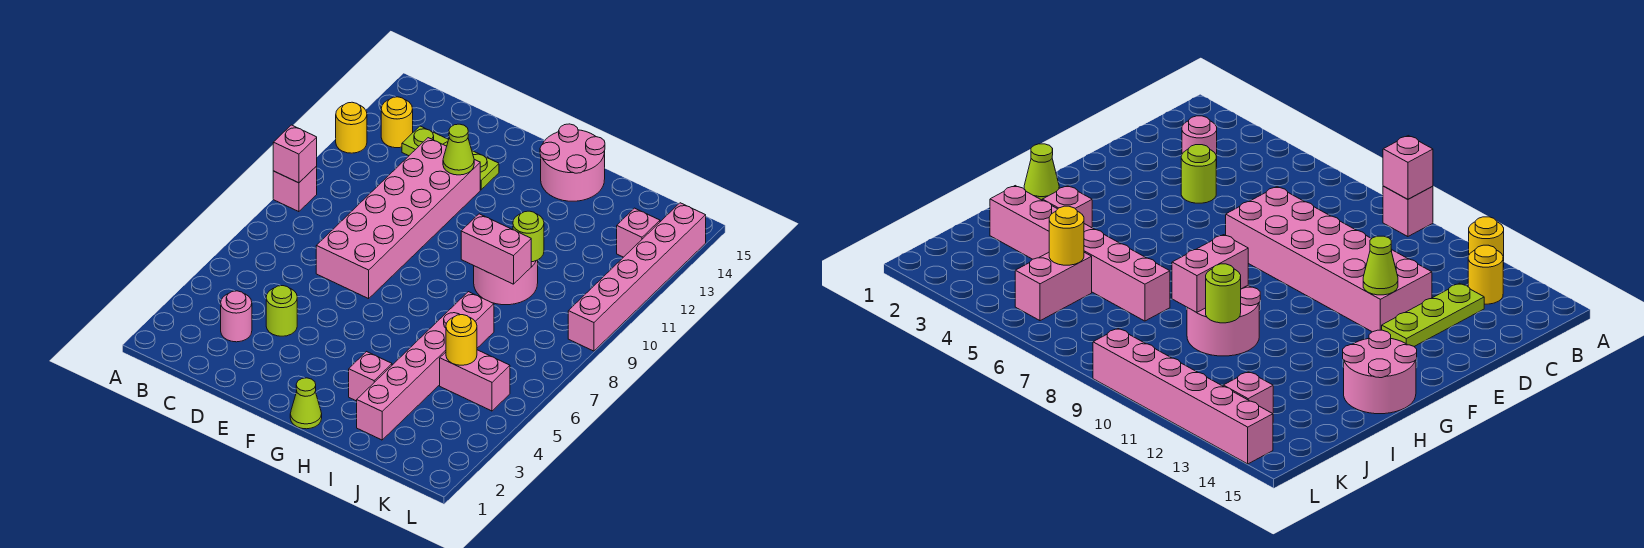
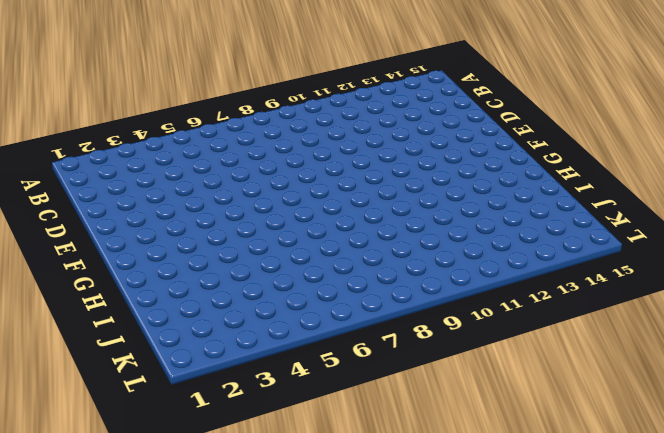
none -> pink brick A9 level 1
none -> yellow round brick A12 level 1
none -> yellow round brick B13 level 1

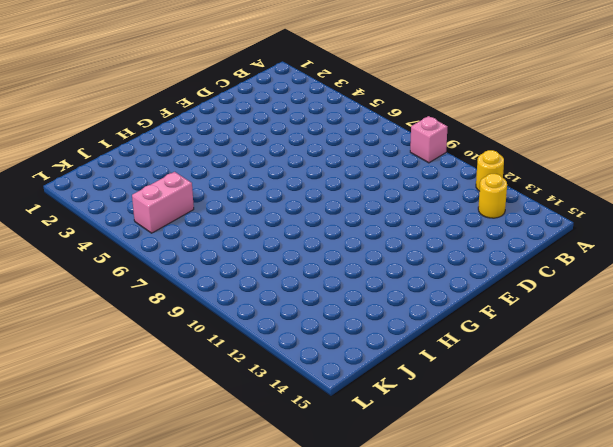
none -> pink round brick C3 level 1
none -> lime plate C13:E13 level 1
none -> lime round brick D4 level 1

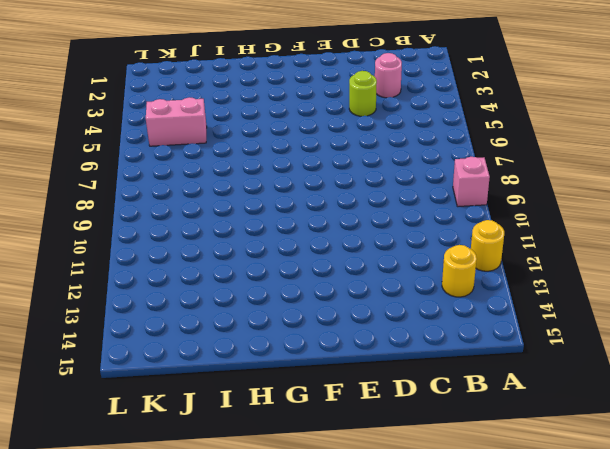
none -> lime plate C13:E13 level 1
none -> pink brick D7:E12 level 1
none -> lime cone G1 level 1

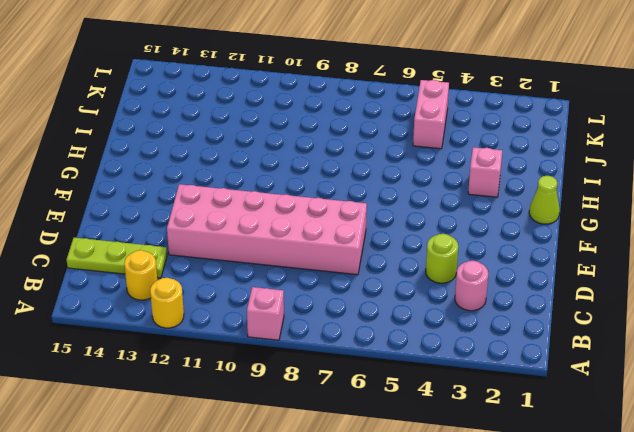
lime plate C13:C15 level 1 -> lime plate C13:E13 level 1
none -> pink round brick G14:H15 level 1
none -> pink round brick H9:I10 level 1
none -> pink brick I2:I7 level 1

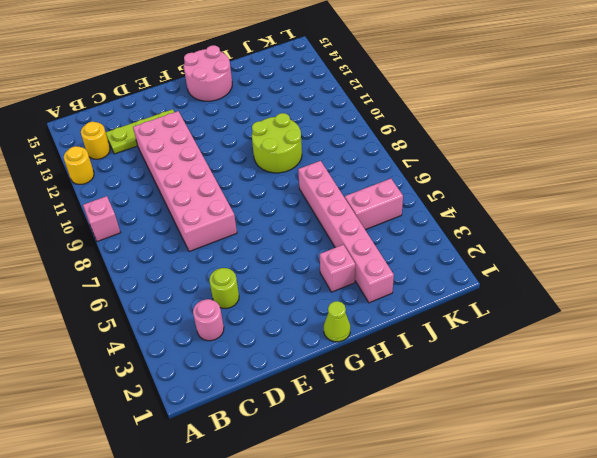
lime round brick H9:I10 level 1 -> pink round brick H9:I10 level 1
none -> pink brick K13 level 1
none -> pink brick L9:L14 level 1
none -> pink brick A9 level 2

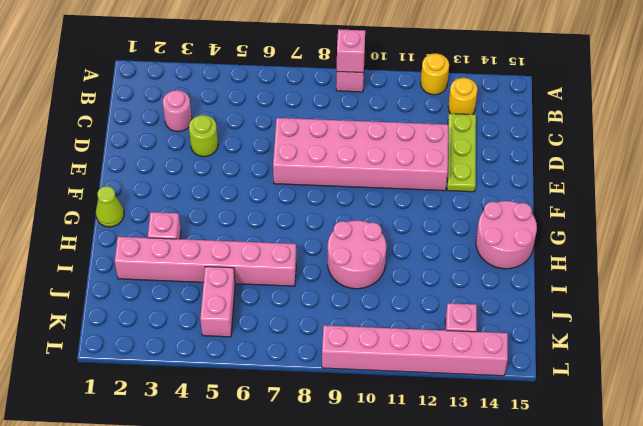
none -> lime cone E12 level 2
none -> pink brick H9:I9 level 2
none -> lime round brick I10 level 2

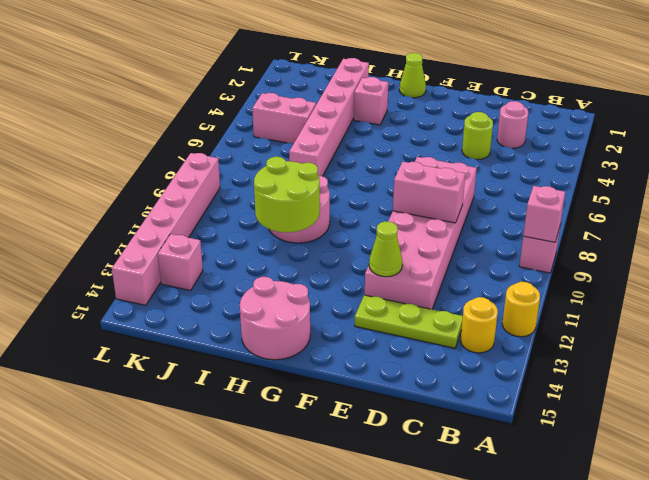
pink brick D9:E9 level 2 -> pink brick H9:I9 level 2
lime round brick H10:I11 level 2 -> lime round brick I10 level 2
none -> yellow round brick J5 level 2

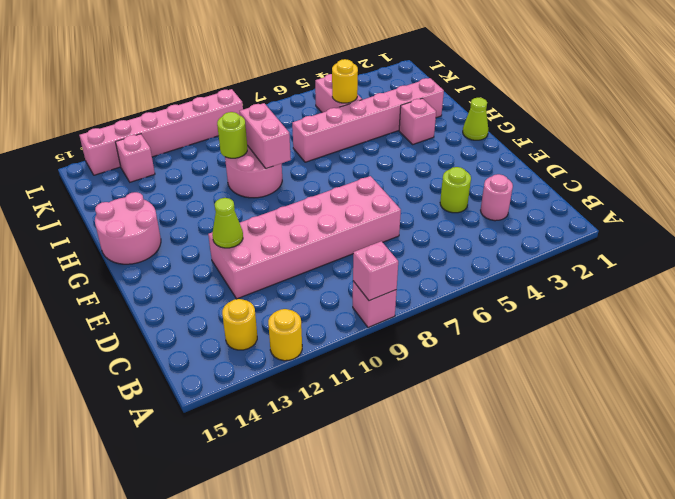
none -> lime plate C13:E13 level 1

